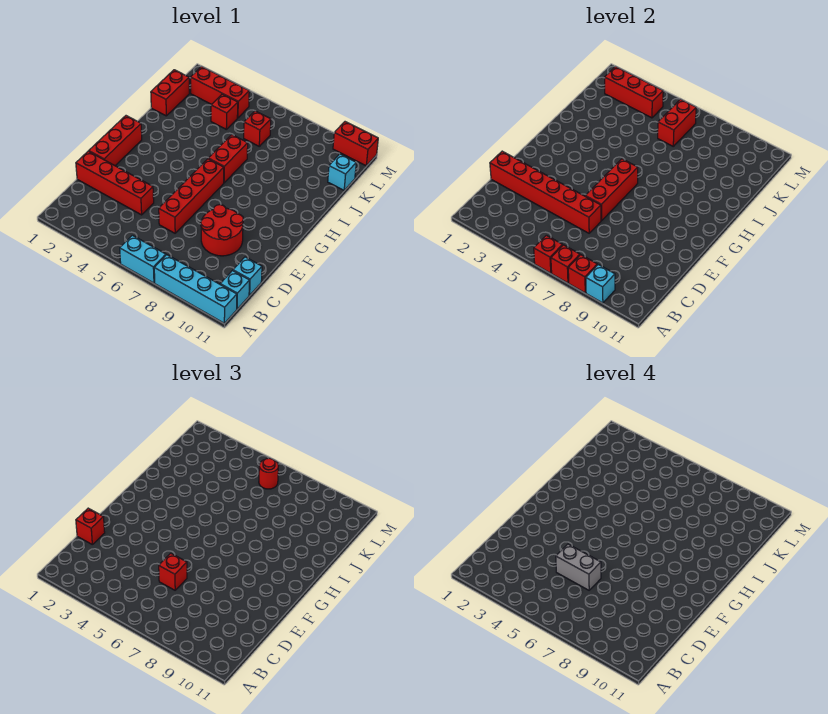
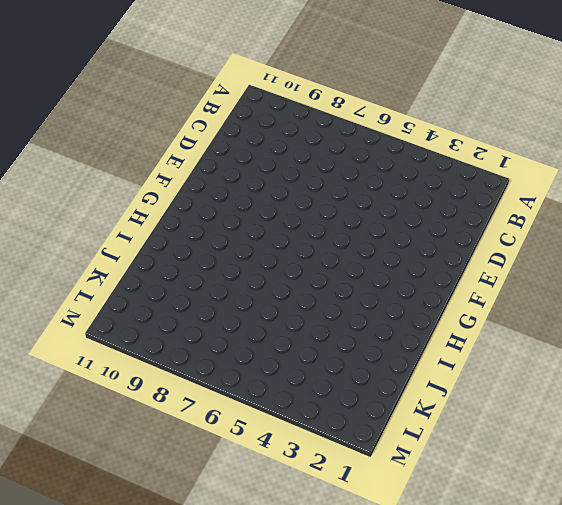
none -> cyan brick A6:A7 level 1
none -> cyan brick A8:A11 level 1
none -> cyan brick B11 level 1

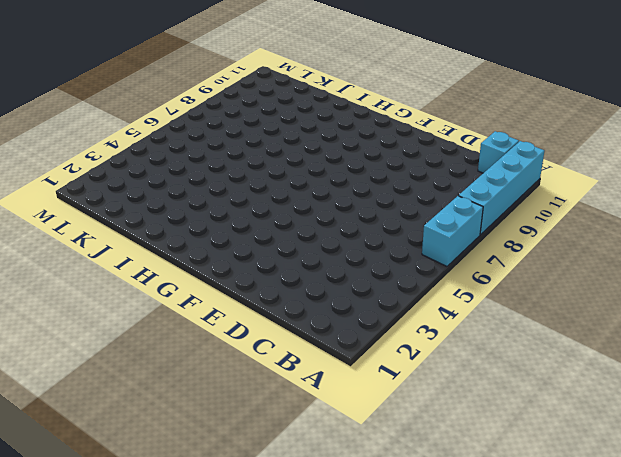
none -> cyan brick C11 level 1
none -> red brick D1:D4 level 1
none -> red brick D6:G6 level 1

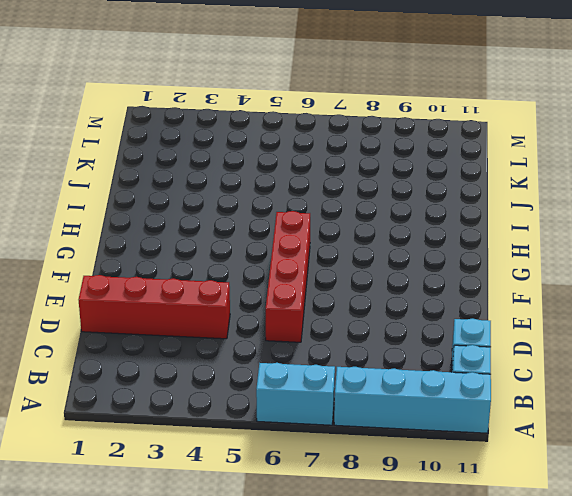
none -> red round brick D8:E9 level 1
none -> red brick E1:G1 level 1
none -> red brick H6:I6 level 1

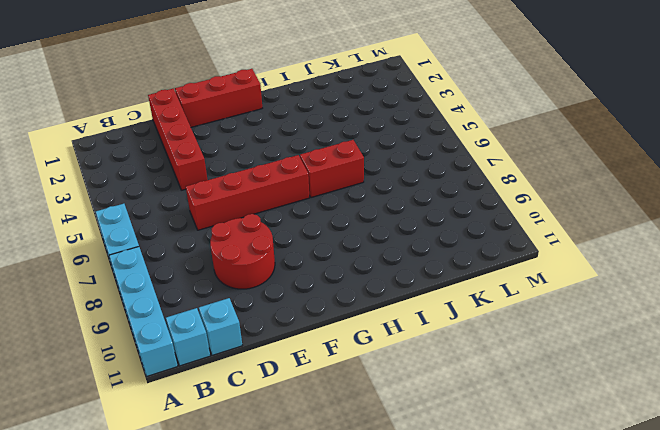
none -> red brick J1:K1 level 1
none -> red brick K4 level 1
none -> red brick K6 level 1

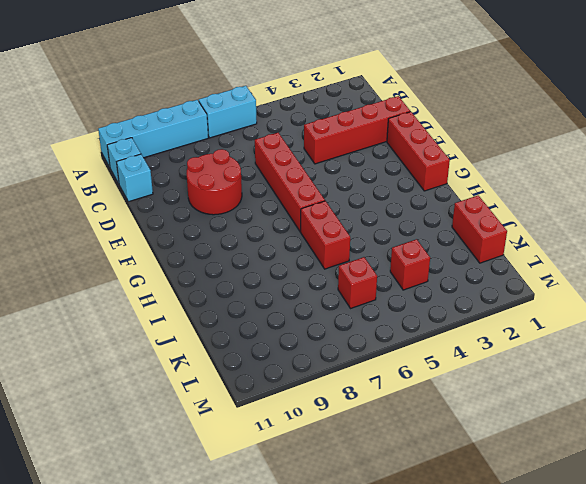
none -> cyan brick K11 level 1
none -> red brick L2:L4 level 1
none -> red brick M10:M11 level 1

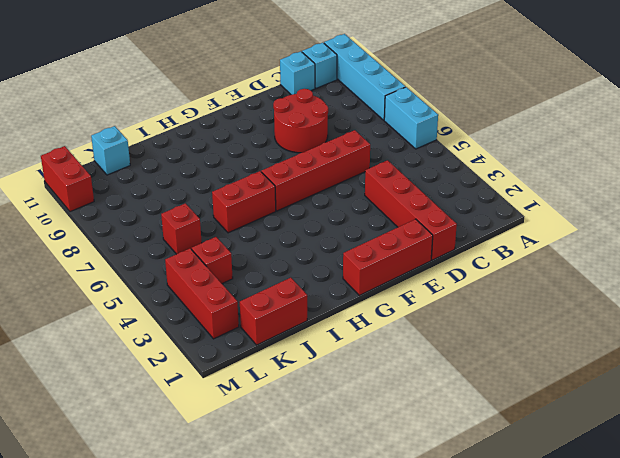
none -> red brick A6 level 2
none -> red brick A7 level 2
none -> red brick A8 level 2

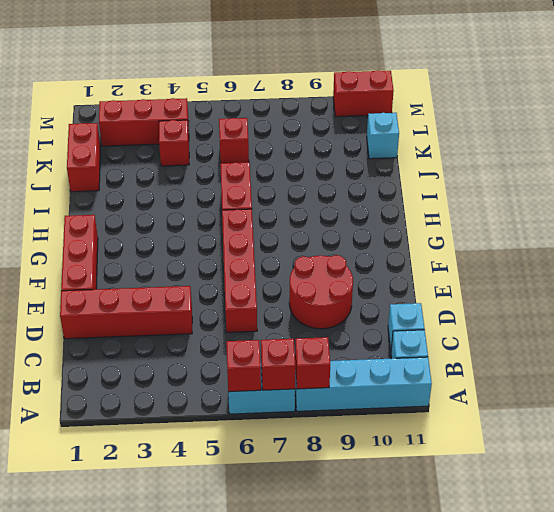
none -> cyan brick A9 level 2
none -> red brick D1:D6 level 2
none -> red brick E6:G6 level 2

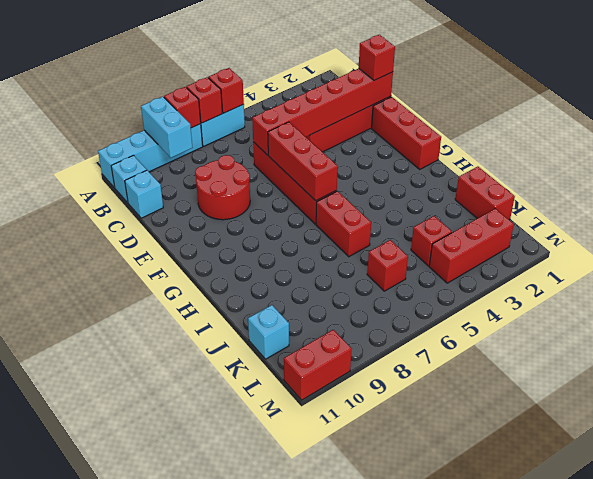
cyan brick A9:B9 level 2 -> cyan brick A9 level 2
none -> red brick K6:L6 level 2
none -> red brick L2:L4 level 2
none -> red brick D6 level 3

